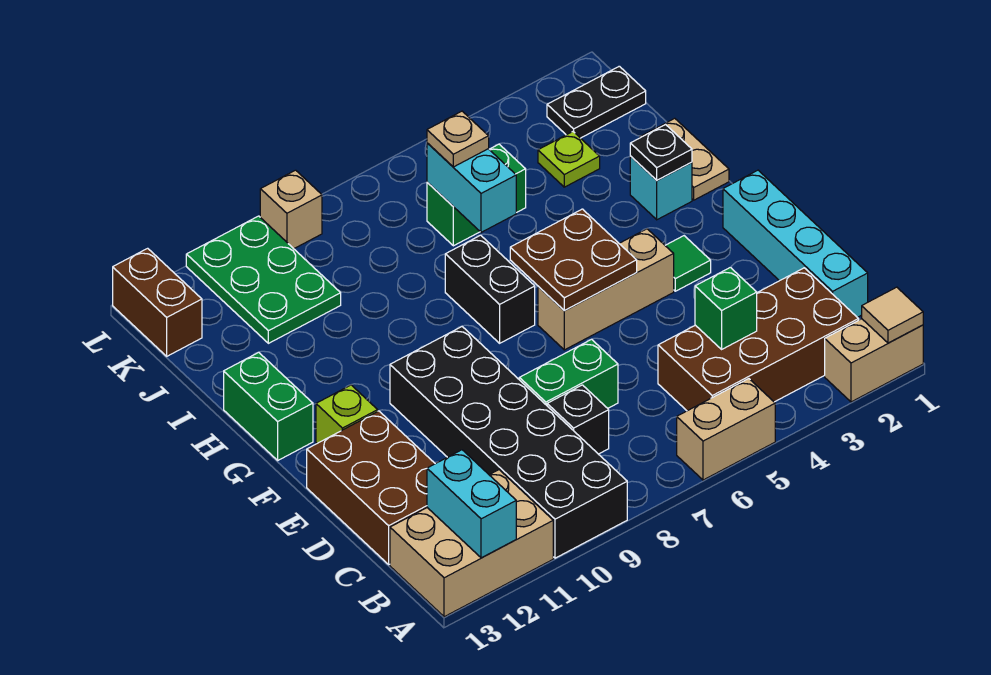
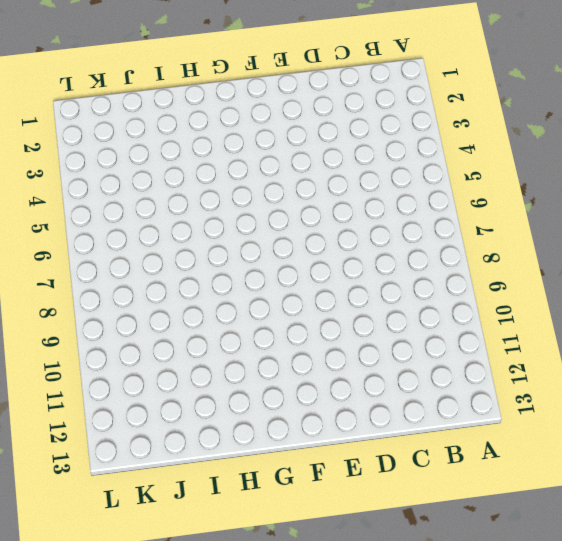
none -> tan brick A1:A2 level 1
none -> tan brick A5:A6 level 1
none -> black brick A9:F10 level 1

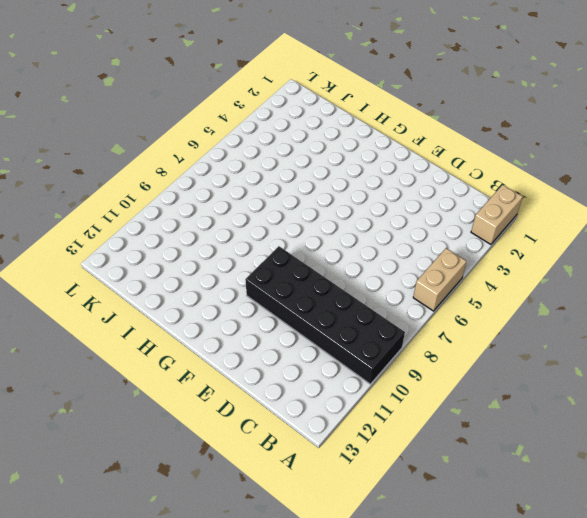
none -> tan brick A11:B13 level 1
none -> brown brick B2:C5 level 1
none -> cyan brick C1:F1 level 1

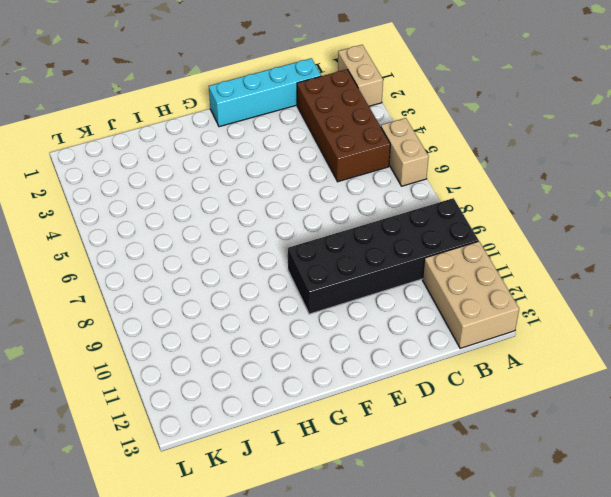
none -> black brick C8 level 1
none -> brown brick C12:E13 level 1
none -> green brick D7:D8 level 1

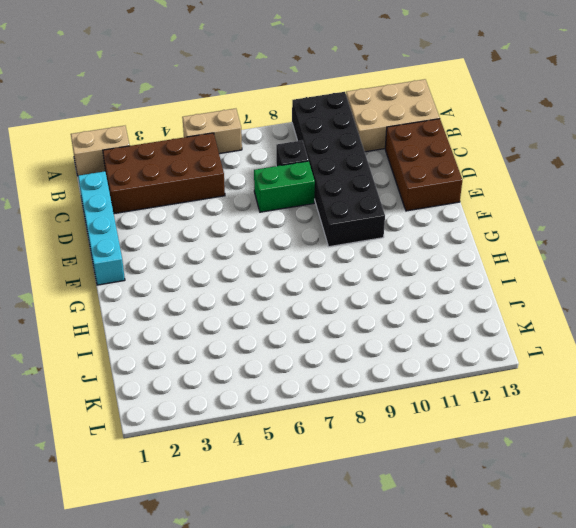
none -> green tile F3 level 1
none -> tan brick F4:F6 level 1
none -> lime brick F12 level 1

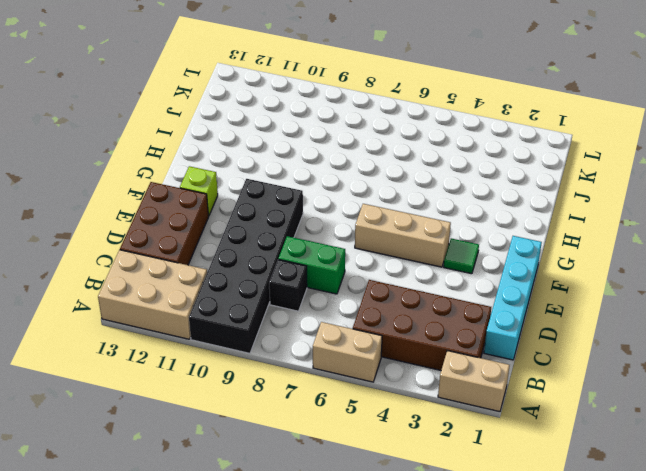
none -> black brick G7:H7 level 1
none -> green brick G13:H13 level 1
none -> tan plate H1:I1 level 1

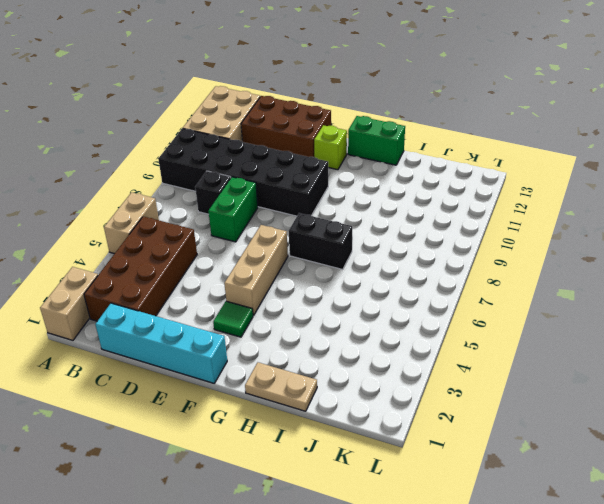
none -> cyan brick H2 level 1
none -> lime plate J3 level 1
none -> green brick J5:J6 level 1

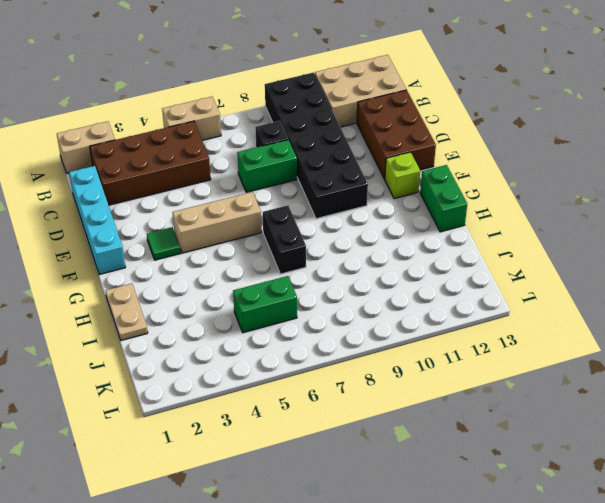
none -> cyan brick H2 level 1
none -> lime plate J3 level 1
none -> green plate J10:L11 level 1

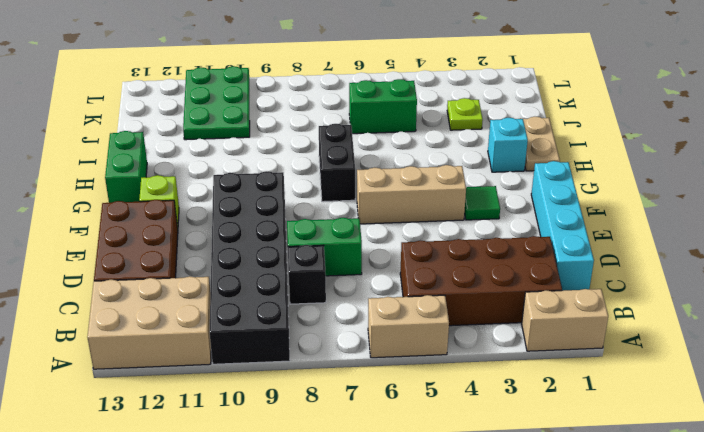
none -> black plate K1:K2 level 1
none -> brown brick K13:L13 level 1
none -> tan brick L9 level 1

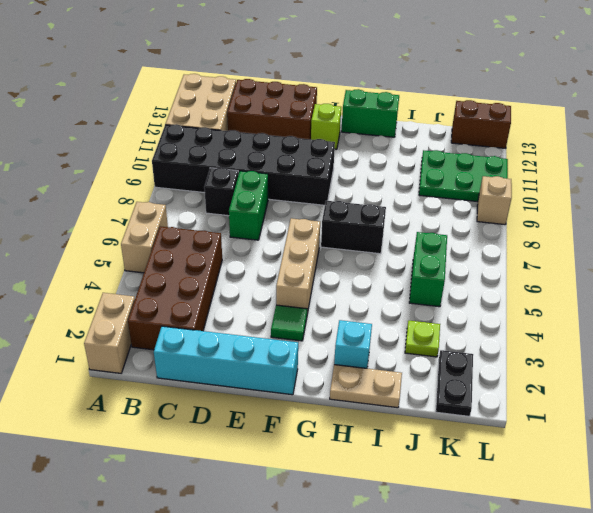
none -> tan tile A1 level 2
none -> cyan brick A12:B12 level 2
none -> green brick C4 level 2

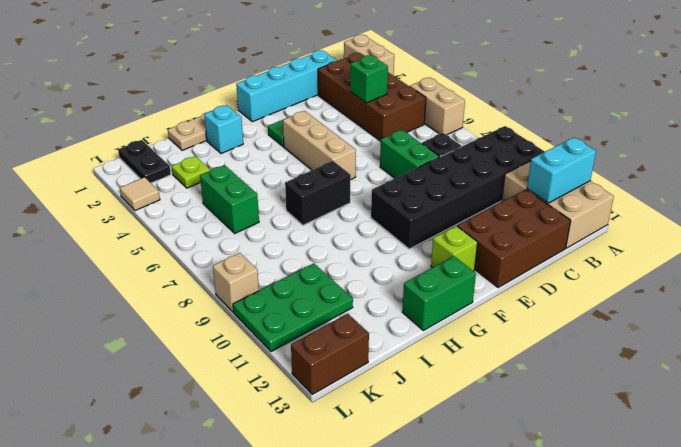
tan tile L3 level 1 -> tan tile A1 level 2
none -> brown plate F5:G6 level 2
none -> black plate H2 level 2
none -> cyan brick I6:J6 level 2

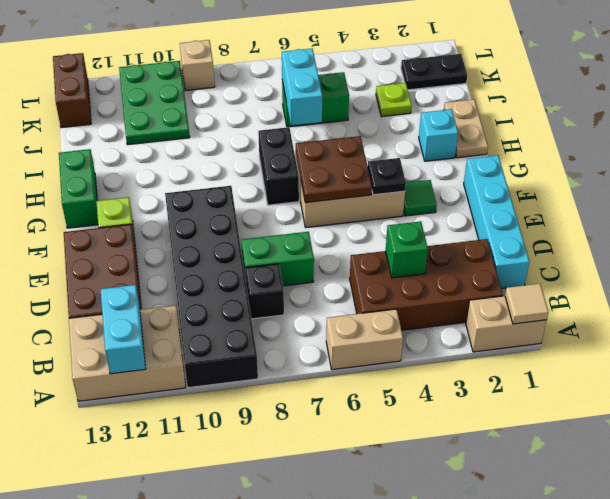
black plate F4 level 2 -> black plate H2 level 2
none -> tan plate J6 level 3

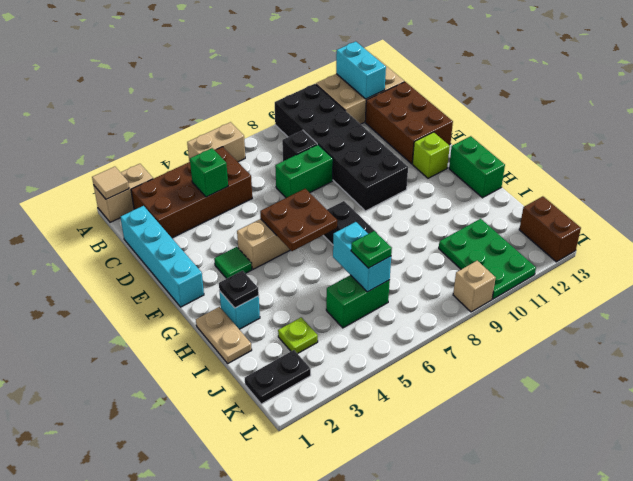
green plate J6 level 3 -> tan plate J6 level 3

